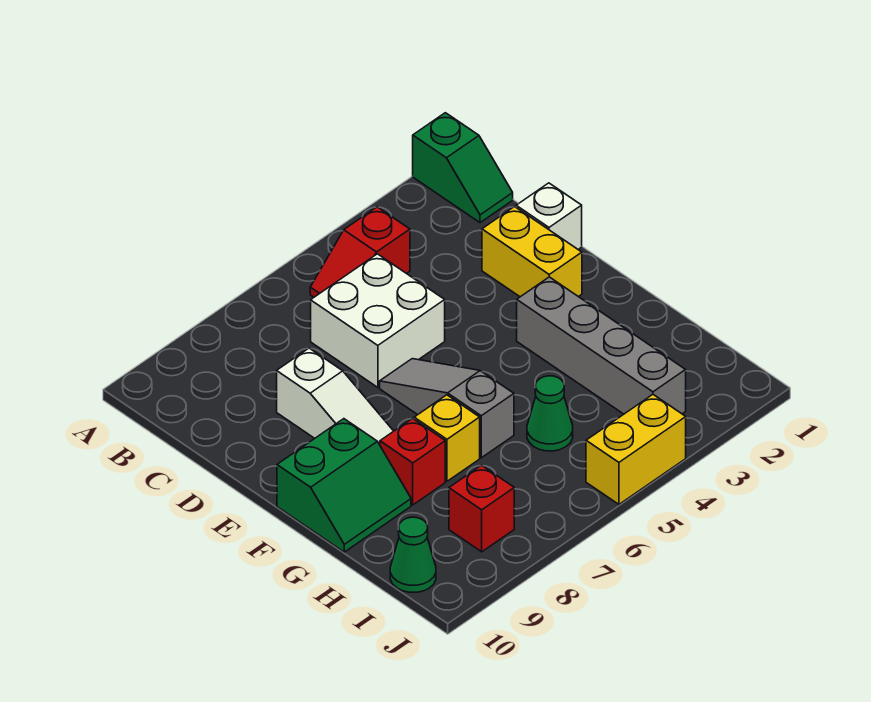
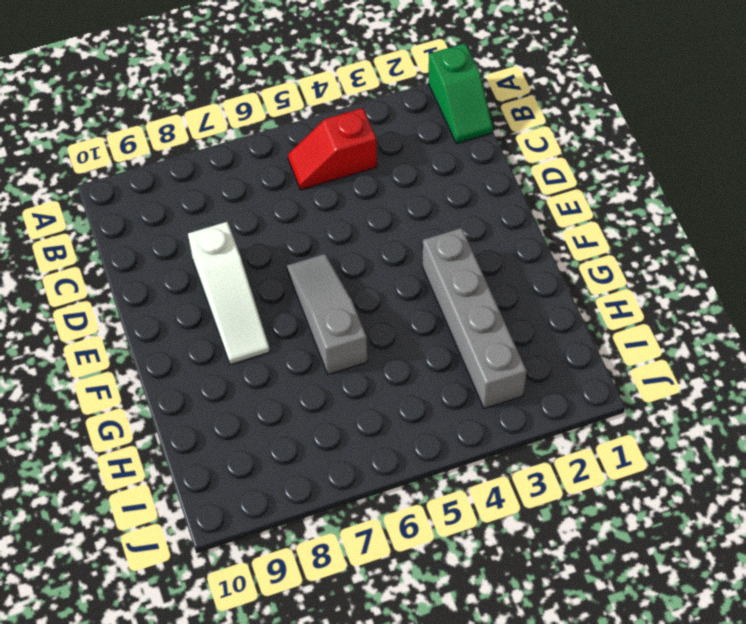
none -> white brick C5:D6 level 1
none -> white brick D1 level 1
none -> yellow brick D2:E2 level 1

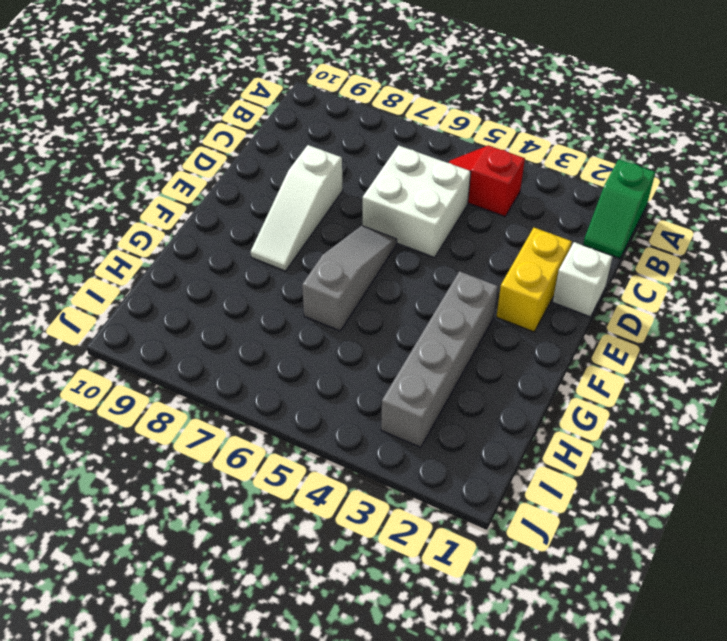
none -> green slope F9:G10 level 1 top F
none -> yellow brick G7 level 1
none -> red brick G8 level 1

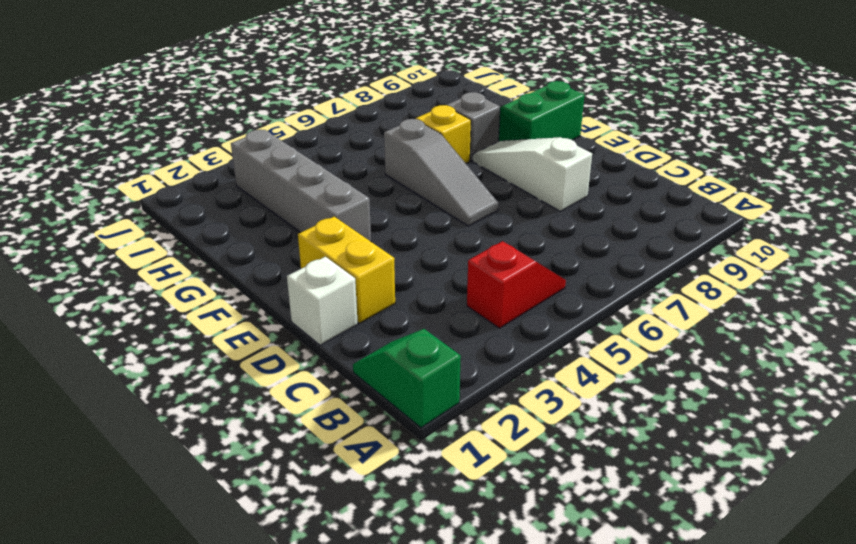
grey brick G8 level 1 -> red brick G8 level 1
none -> white brick C5:D6 level 1
none -> green cone H5 level 1
none -> red brick I8 level 1

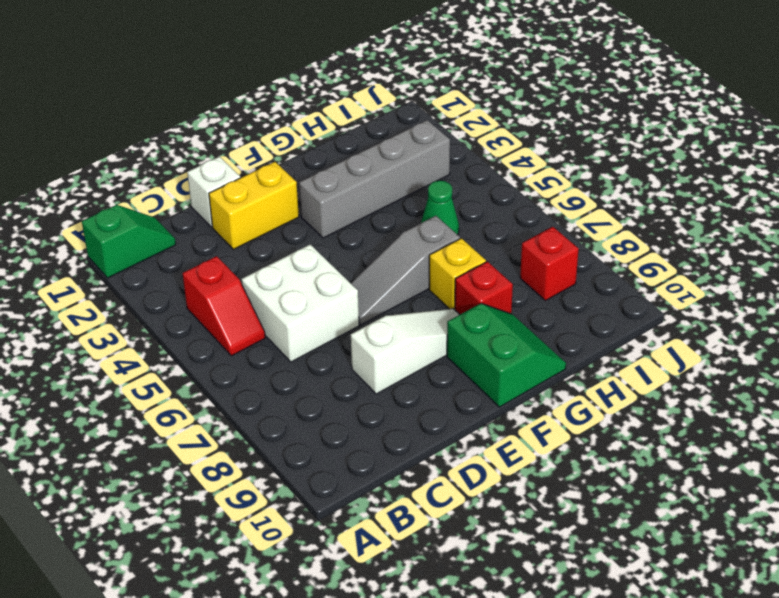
none -> green cone I10 level 1
none -> yellow brick J4:J5 level 1

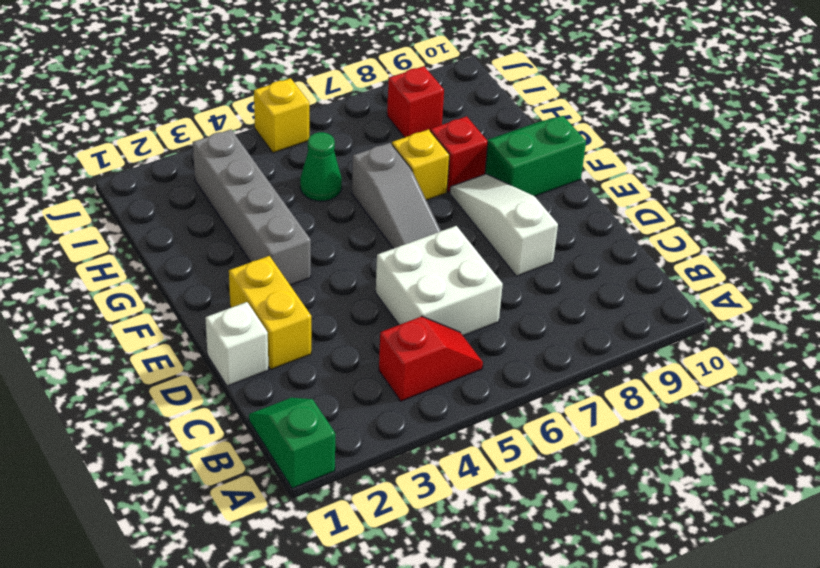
yellow brick J5 level 1 -> yellow brick J4:J5 level 1
none -> green cone I10 level 1

